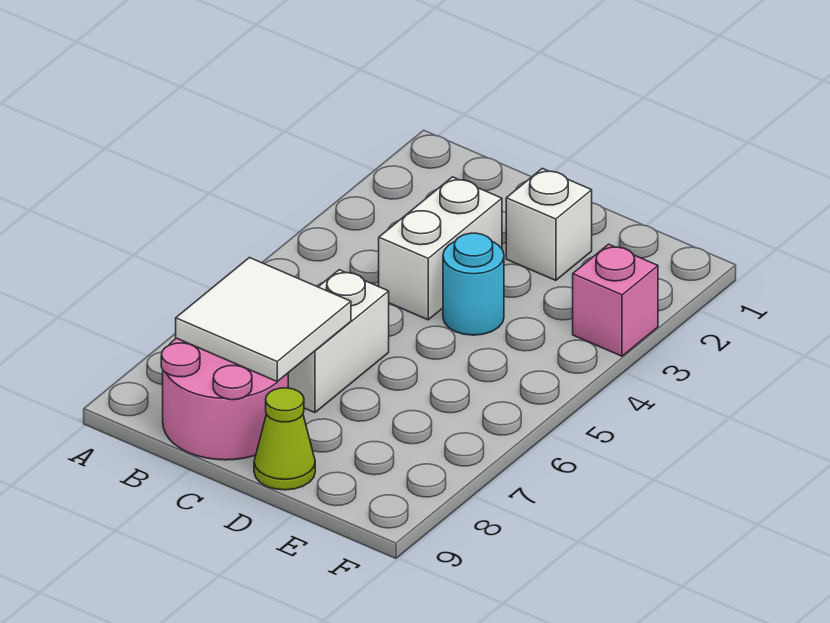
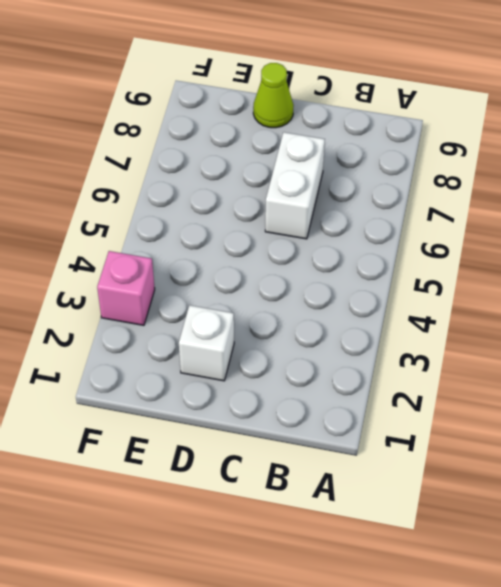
none -> pink round brick B8:C9 level 1
none -> white brick C3:C4 level 1

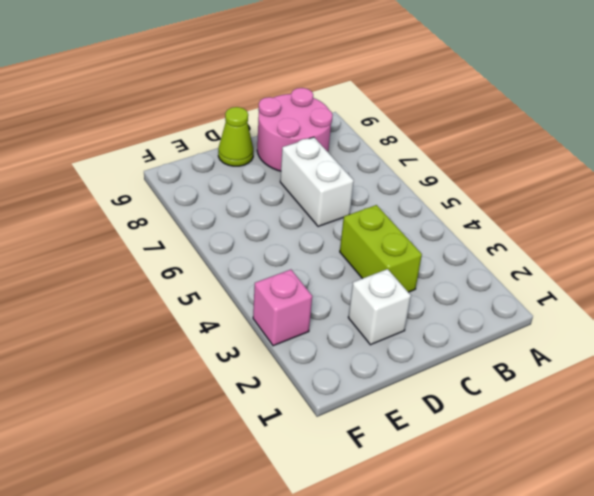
lime brick C3:C4 level 1 -> white brick C3:C4 level 1
none -> cyan round brick D4 level 1
none -> white tile B7:C8 level 2

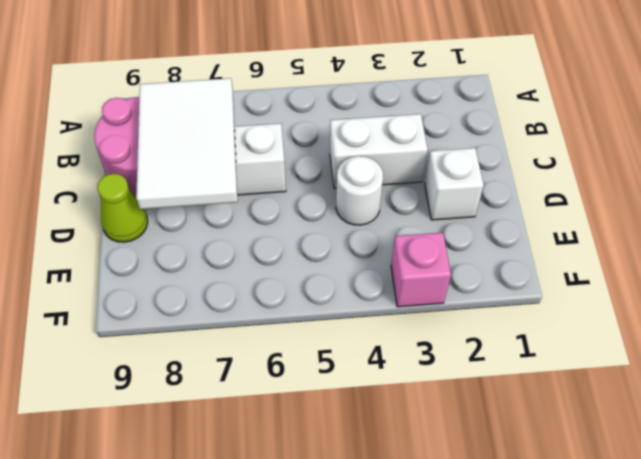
white tile B7:D8 level 2 -> white tile B7:C8 level 2
white round brick D4 level 1 -> cyan round brick D4 level 1

